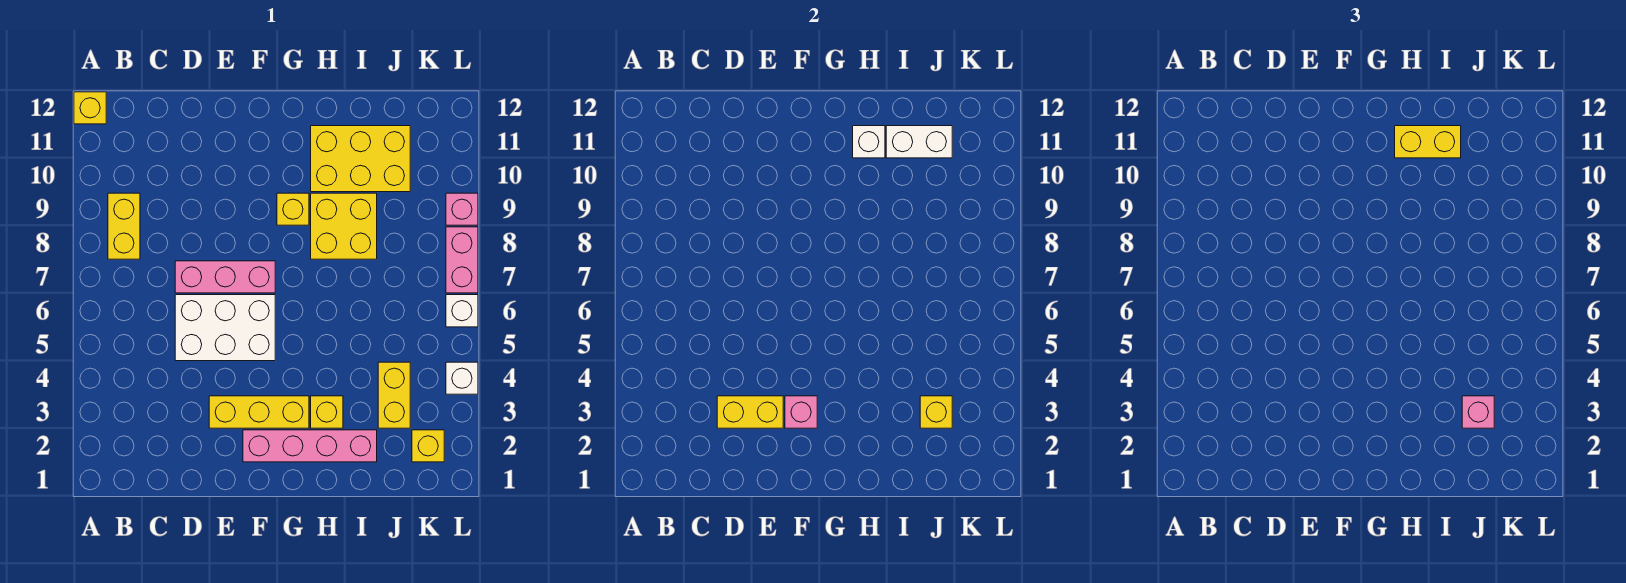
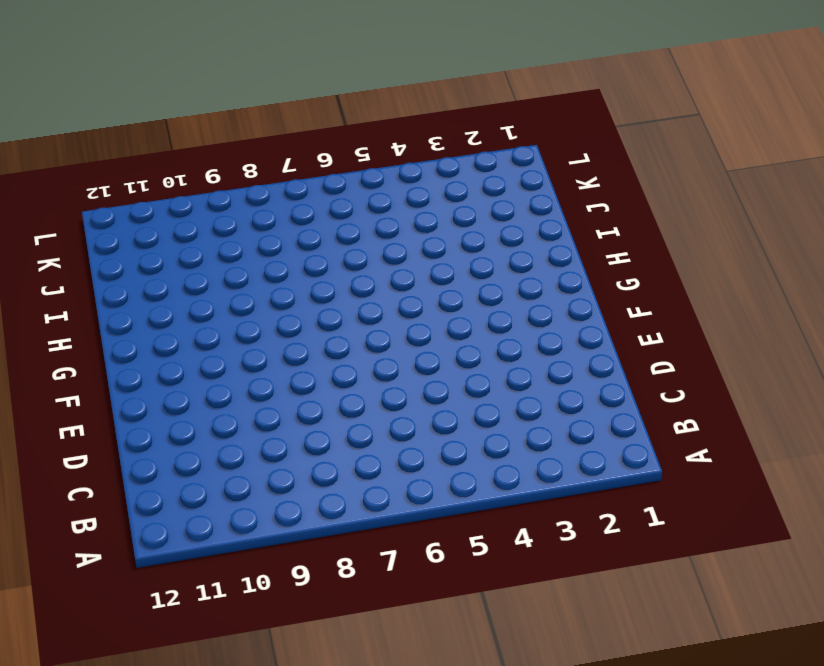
none -> yellow brick A12 level 1
none -> yellow brick B8:B9 level 1
none -> white brick D5:F6 level 1

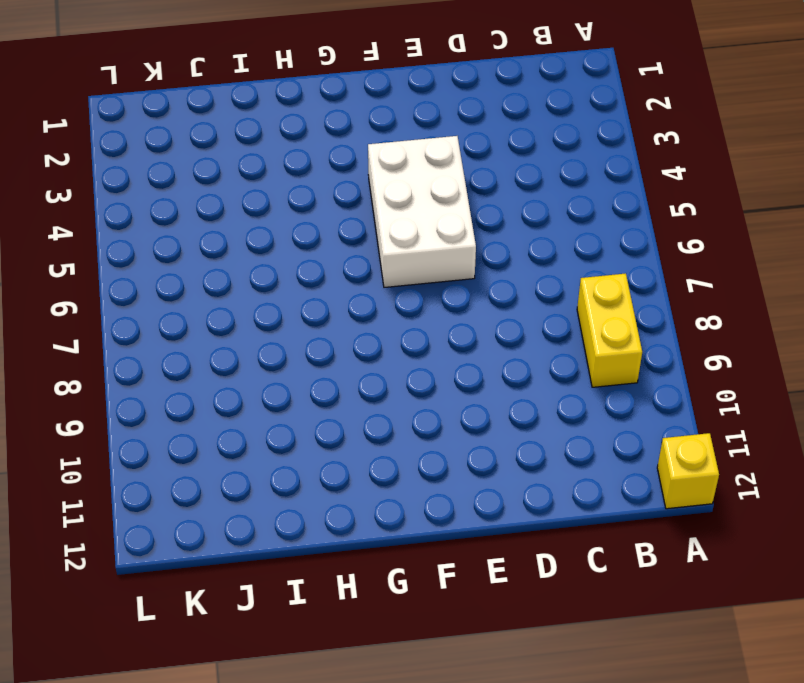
white brick E4:F6 level 1 -> white brick D5:F6 level 1
none -> pink brick D7:F7 level 1
none -> yellow brick E3:G3 level 1
none -> pink brick F2:I2 level 1

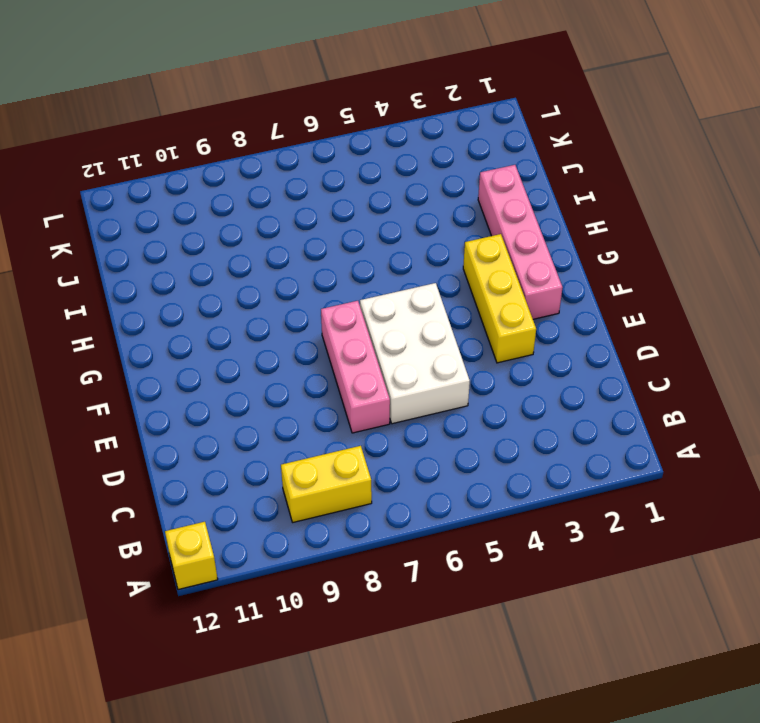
none -> yellow brick G9 level 1
none -> yellow brick H3 level 1
none -> yellow brick H8:I9 level 1

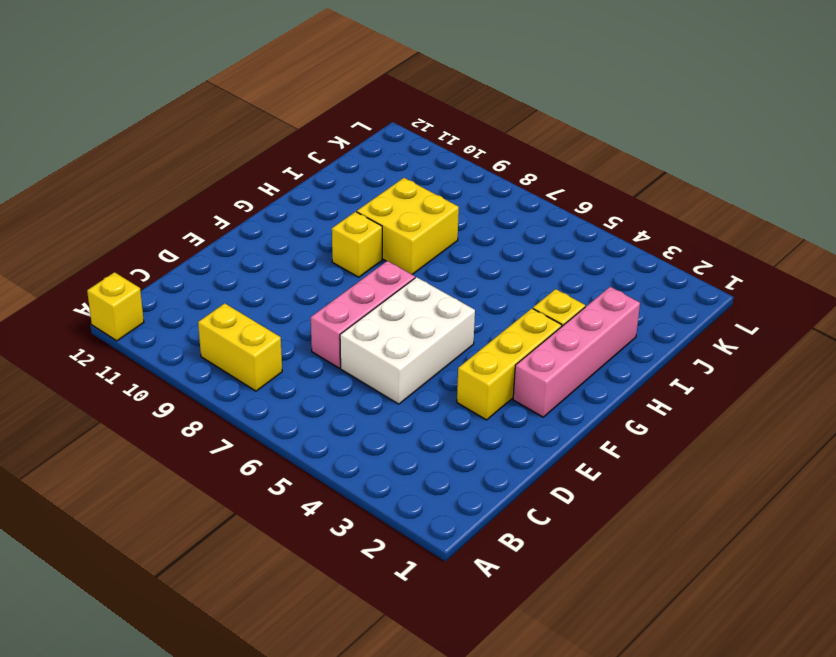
none -> yellow brick H10:J11 level 1
none -> yellow brick J3:J4 level 1
none -> yellow brick K2 level 1

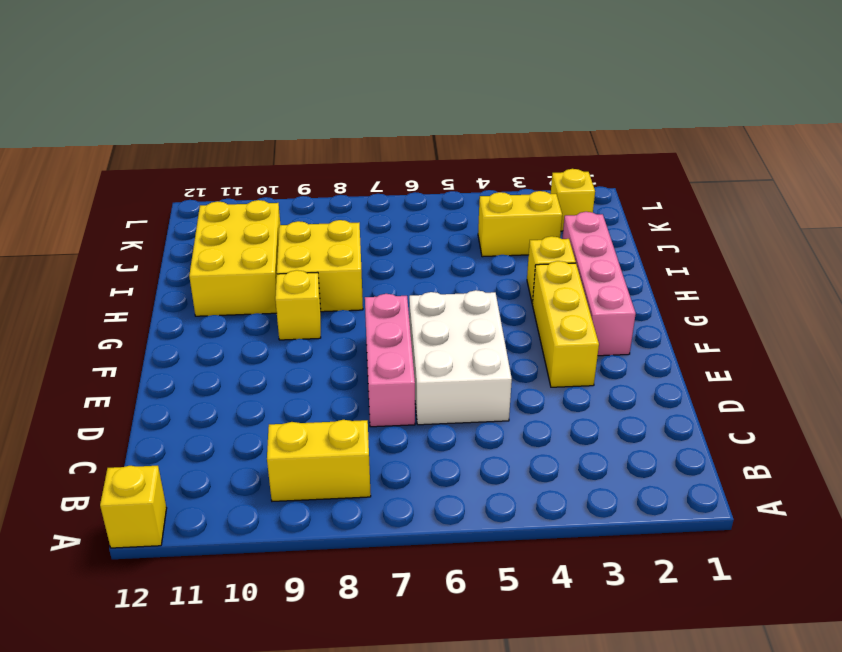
none -> white brick L4 level 1
none -> white brick L6 level 1
none -> pink brick L7:L8 level 1

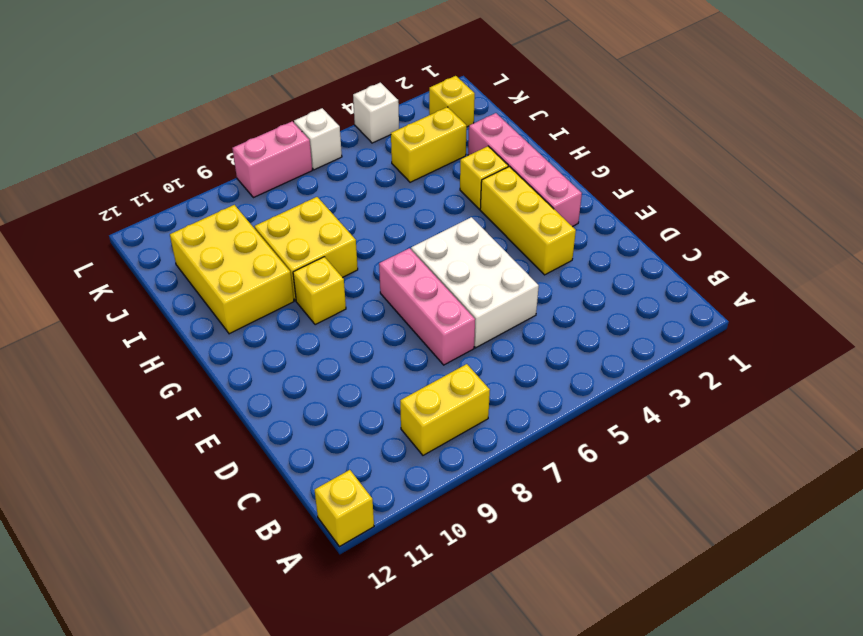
none -> pink brick L9 level 1
none -> yellow brick D3:E3 level 2
none -> pink brick F3 level 2

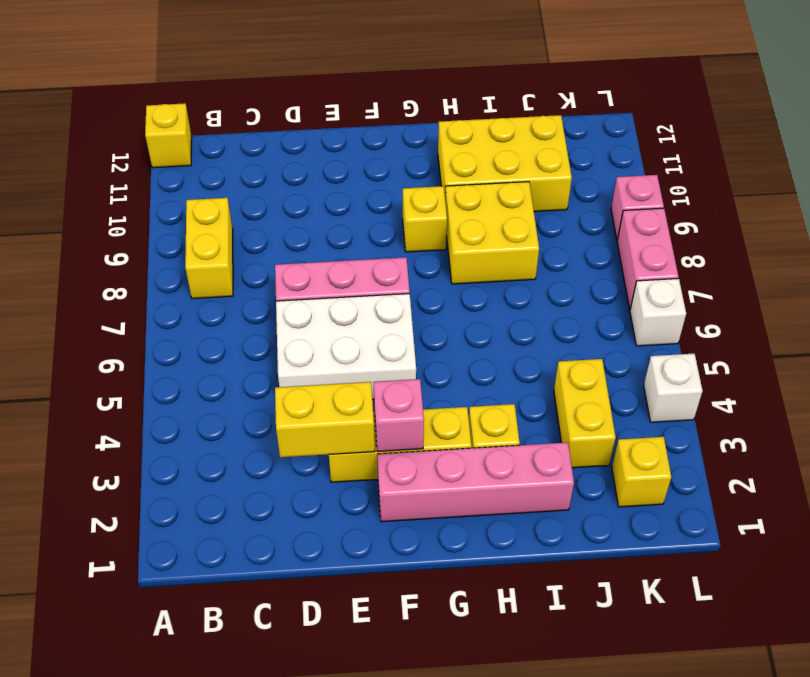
none -> white brick H11 level 2
none -> white brick I11:J11 level 2
none -> yellow brick J3 level 2

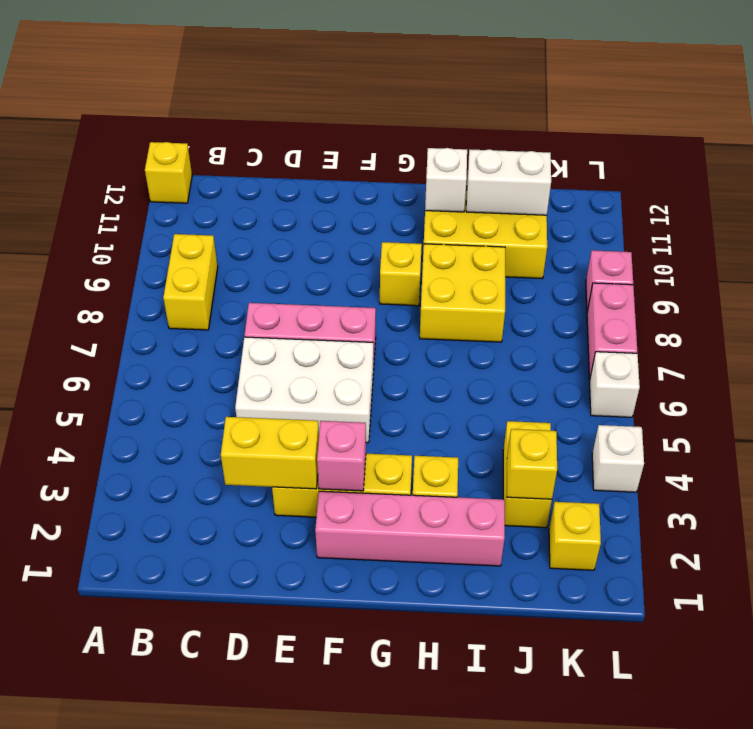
none -> yellow brick H11:I11 level 3
none -> pink brick J3 level 3

